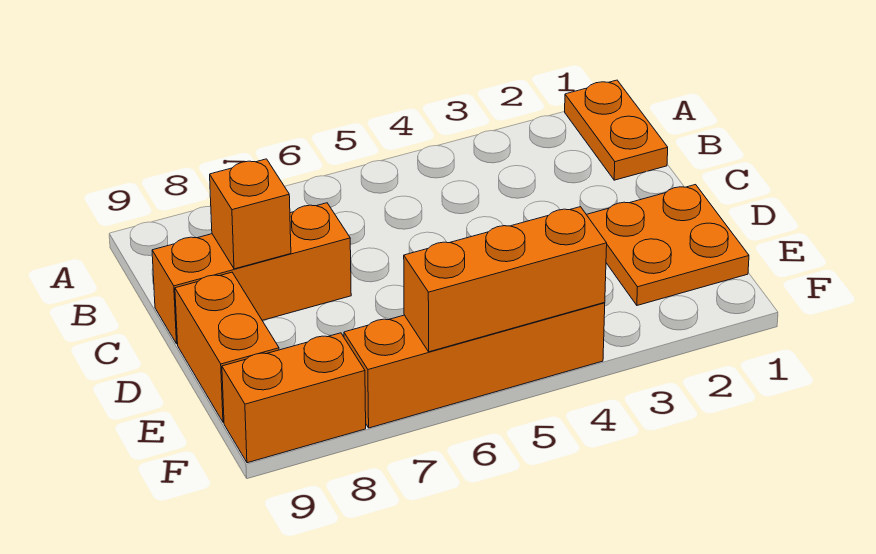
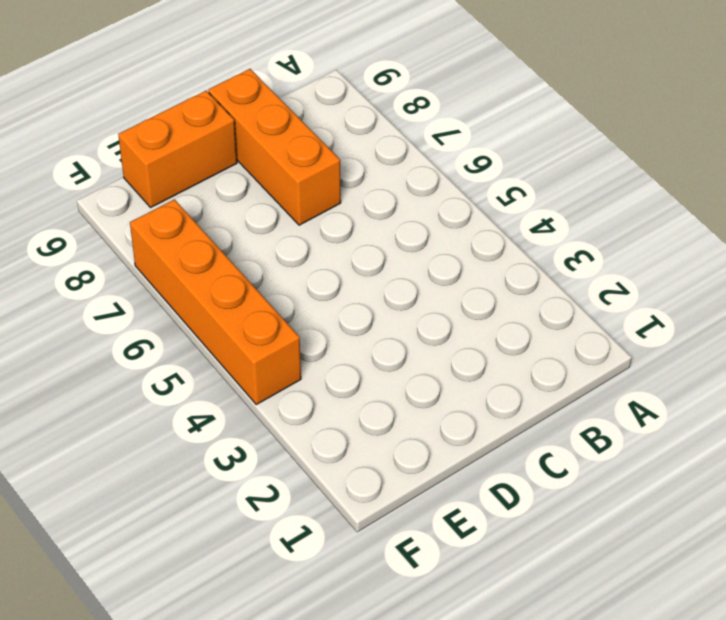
none -> orange plate A1:B1 level 1
none -> orange plate D1:E2 level 1

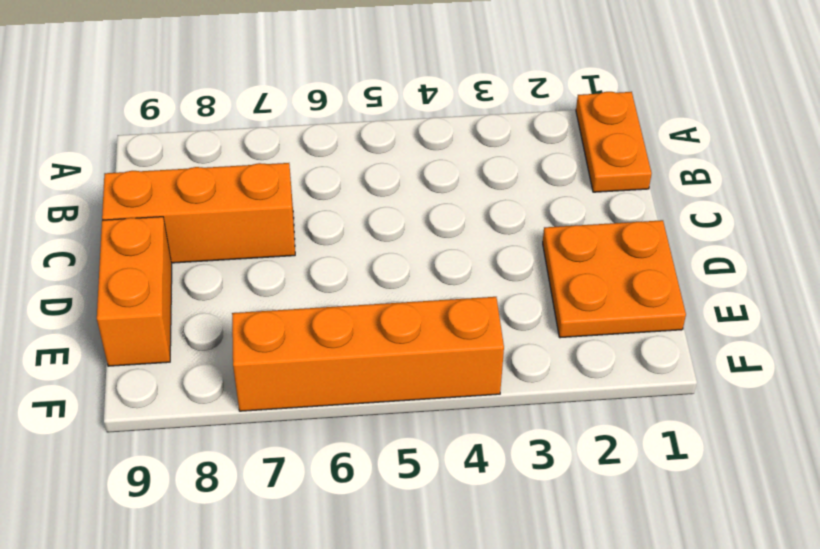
none -> orange brick F8:F9 level 1
none -> orange brick C8 level 2

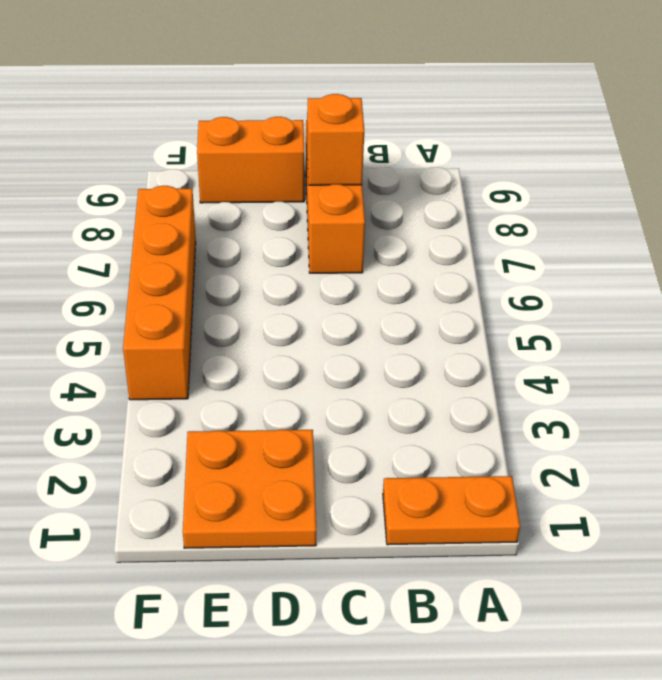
none -> orange brick F8:F9 level 1
none -> orange brick F4:F6 level 2

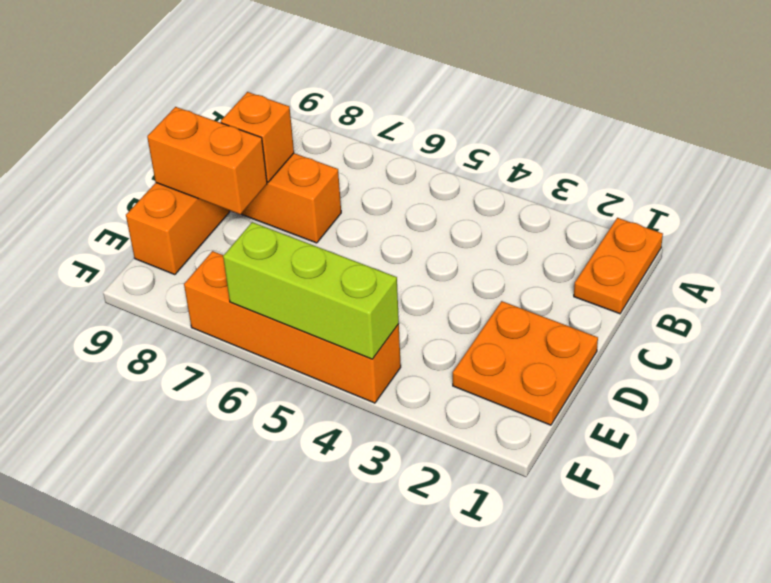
orange brick D8:D9 level 2 -> orange brick F8:F9 level 1
lime brick F4:F6 level 2 -> orange brick F4:F6 level 2

